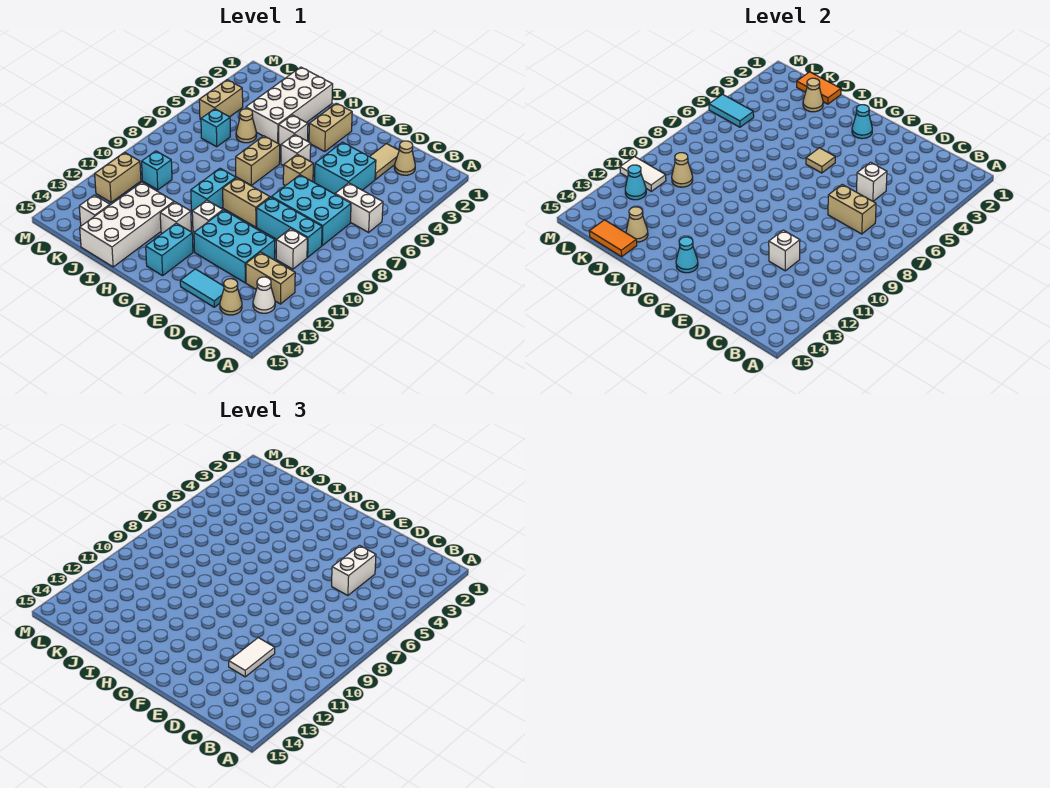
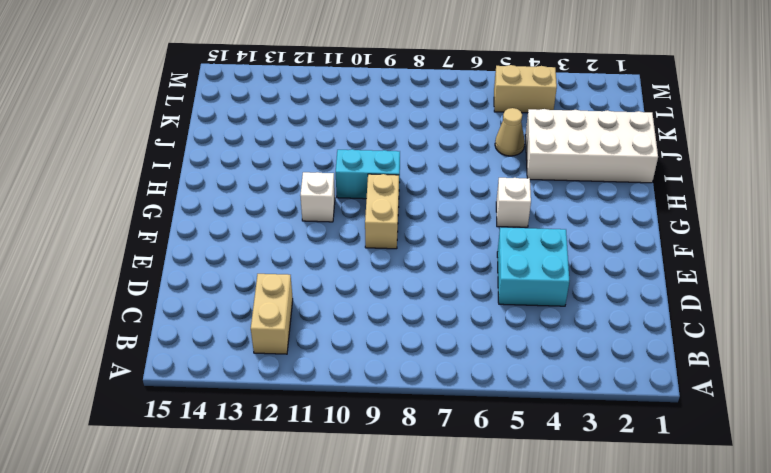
none -> white brick B6:C6 level 1
none -> white cone B13 level 1
none -> tan cone C2 level 1
none -> cyan brick C7:E8 level 1

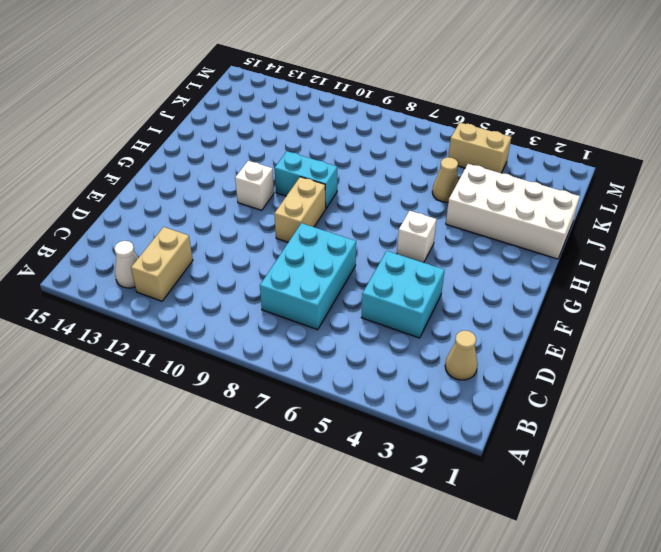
none -> white brick B6:C6 level 1
none -> cyan brick C9:E9 level 1
none -> white brick C10 level 1
none -> tan cone C14 level 1

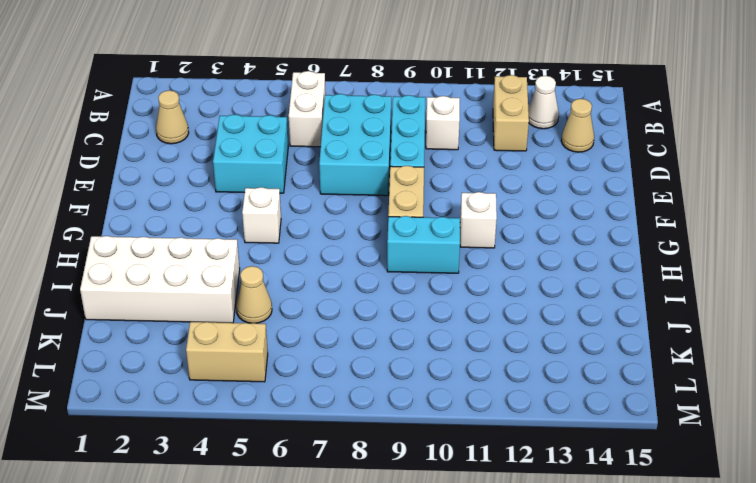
none -> tan tile D2:D3 level 1
none -> cyan brick D11:F12 level 1
none -> cyan tile D14:E14 level 1
none -> tan brick F6 level 1

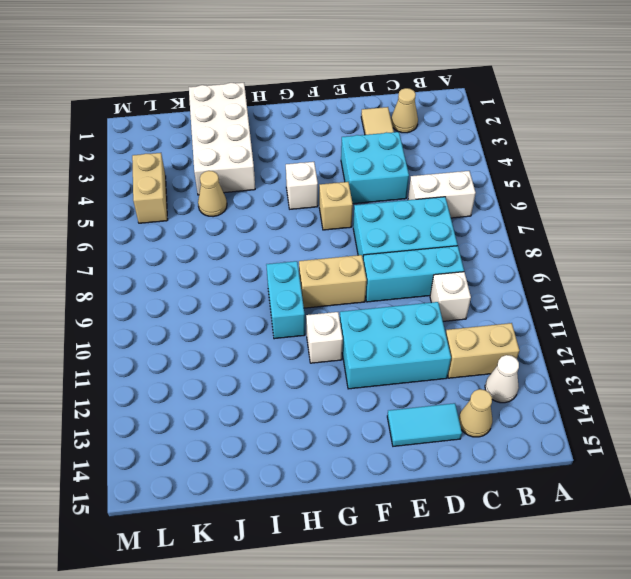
none -> tan brick G2:G3 level 1
none -> cyan brick G13:G14 level 1
none -> white brick H4 level 1
none -> tan brick H6:H7 level 1

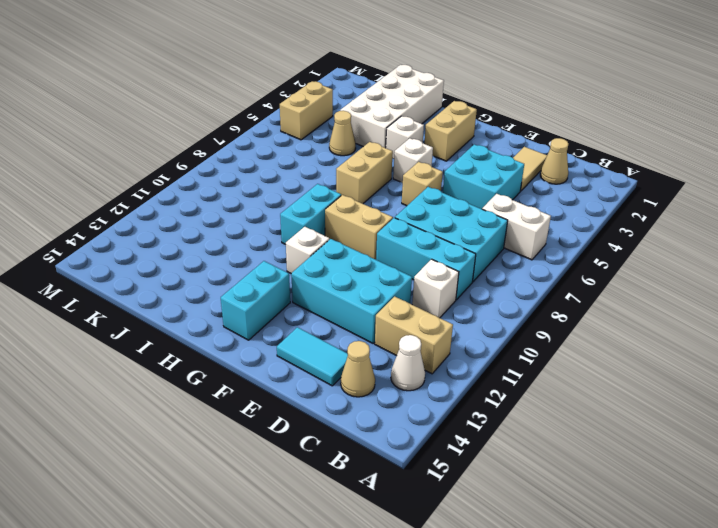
none -> white brick H12 level 1
none -> white brick I12:J15 level 1
none -> cyan brick K6 level 1
none -> cyan brick K10 level 1

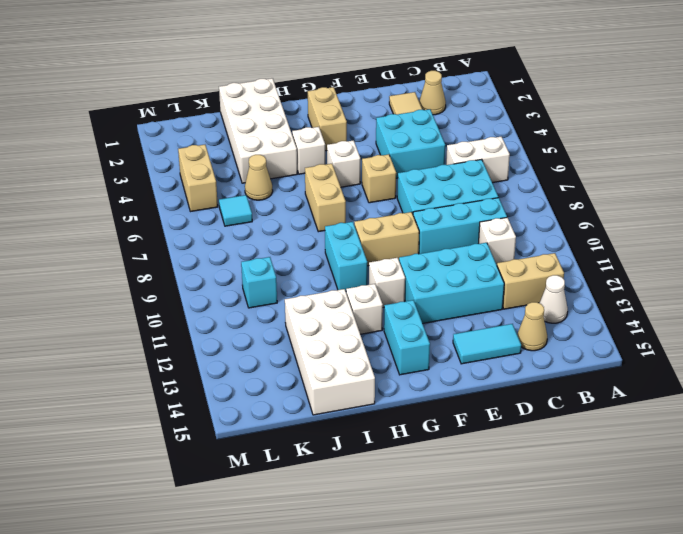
cyan tile K6 level 1 -> cyan brick K6 level 1
none -> white brick K14 level 1
none -> tan brick L11:L12 level 1
none -> tan brick C7:D7 level 2
none -> white brick D5 level 2

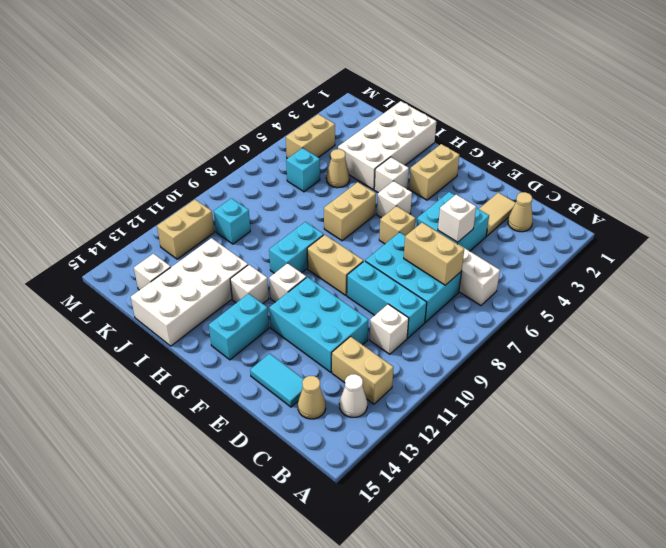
none -> white brick D11 level 2
none -> cyan cone G2 level 2
none -> tan tile G5 level 2
none -> cyan cone G14 level 2

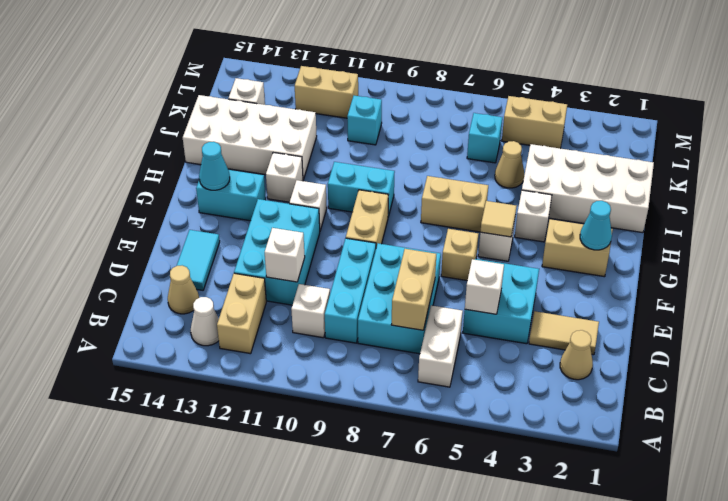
none -> orange tile J1:K1 level 2
none -> tan cone J2 level 2
none -> tan cone J14 level 2
none -> orange tile J15:K15 level 2

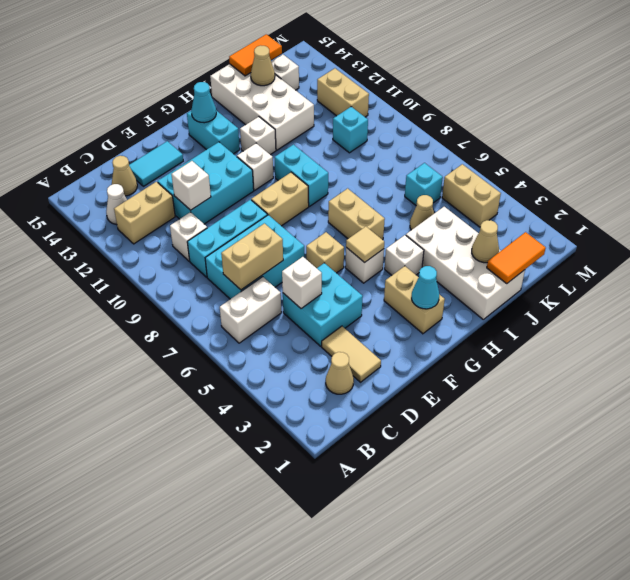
none -> tan cone K10 level 2
none -> cyan tile L5:M5 level 2
none -> white tile L11:M11 level 2
none -> cyan cone L12 level 2

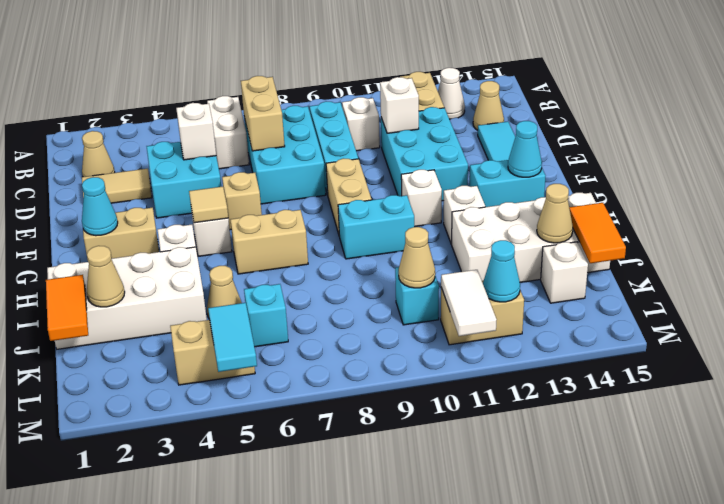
none -> white brick D4:D5 level 3
none -> white tile D11:D12 level 3

